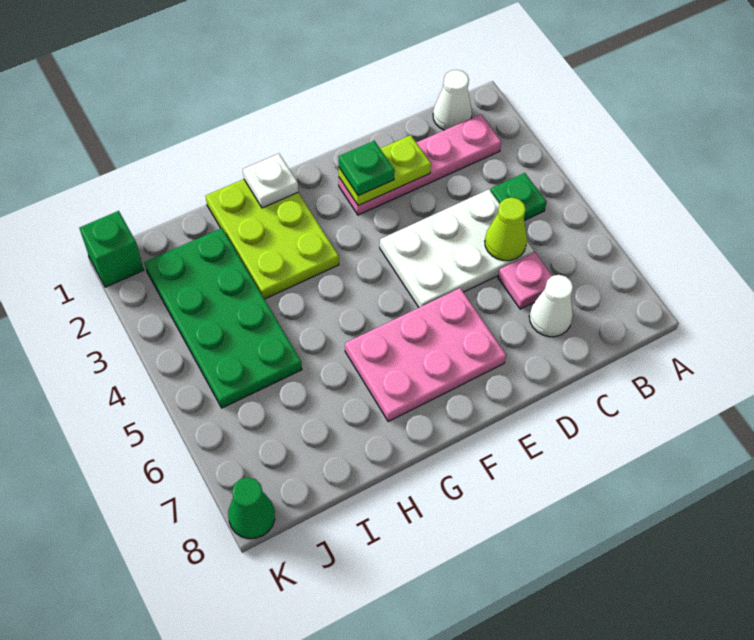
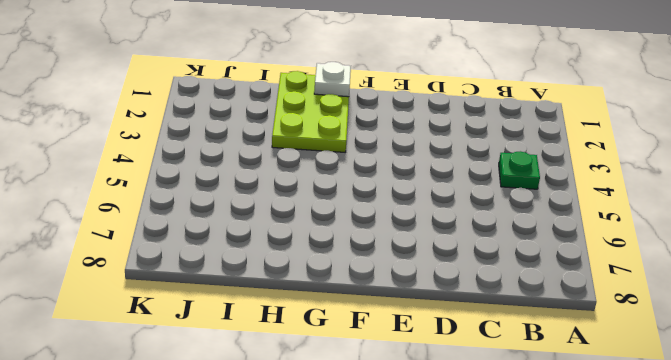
none -> white cone B1 level 1
none -> pink plate B2:E2 level 1
none -> white plate C4:E5 level 1

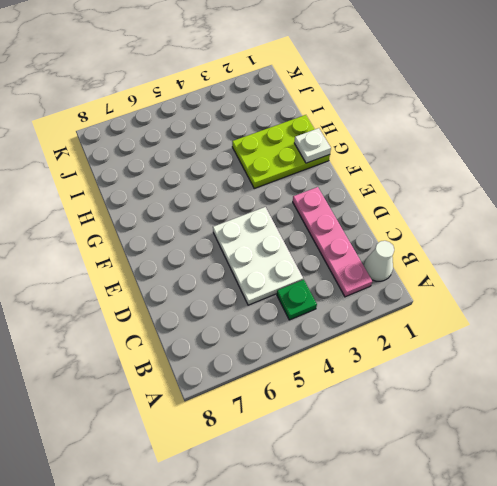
none -> pink plate C6 level 1
none -> white cone C7 level 1
none -> pink plate E6:G7 level 1

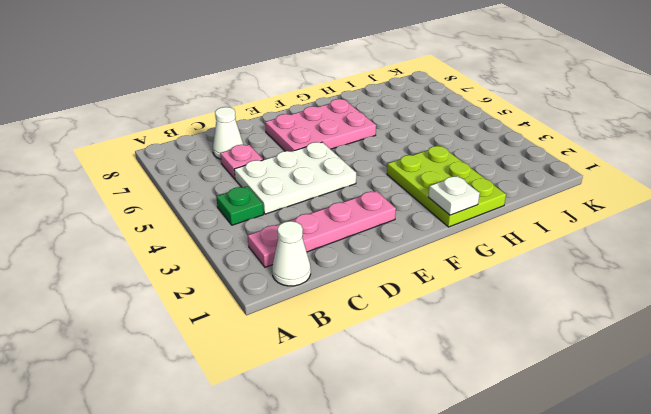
none -> green plate I2:J5 level 1
none -> green brick K1 level 1
none -> green cone K8 level 1

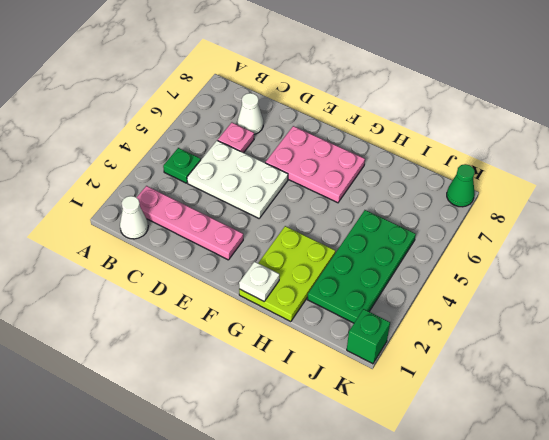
none -> lime cone C5 level 2
none -> lime plate D2:E2 level 2
none -> green plate E2 level 3

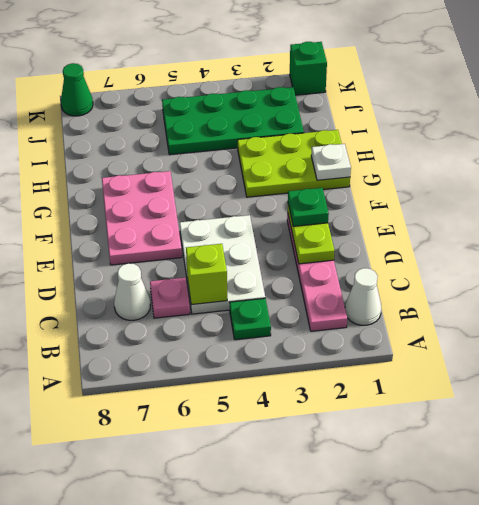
lime brick C5 level 2 -> lime cone C5 level 2

